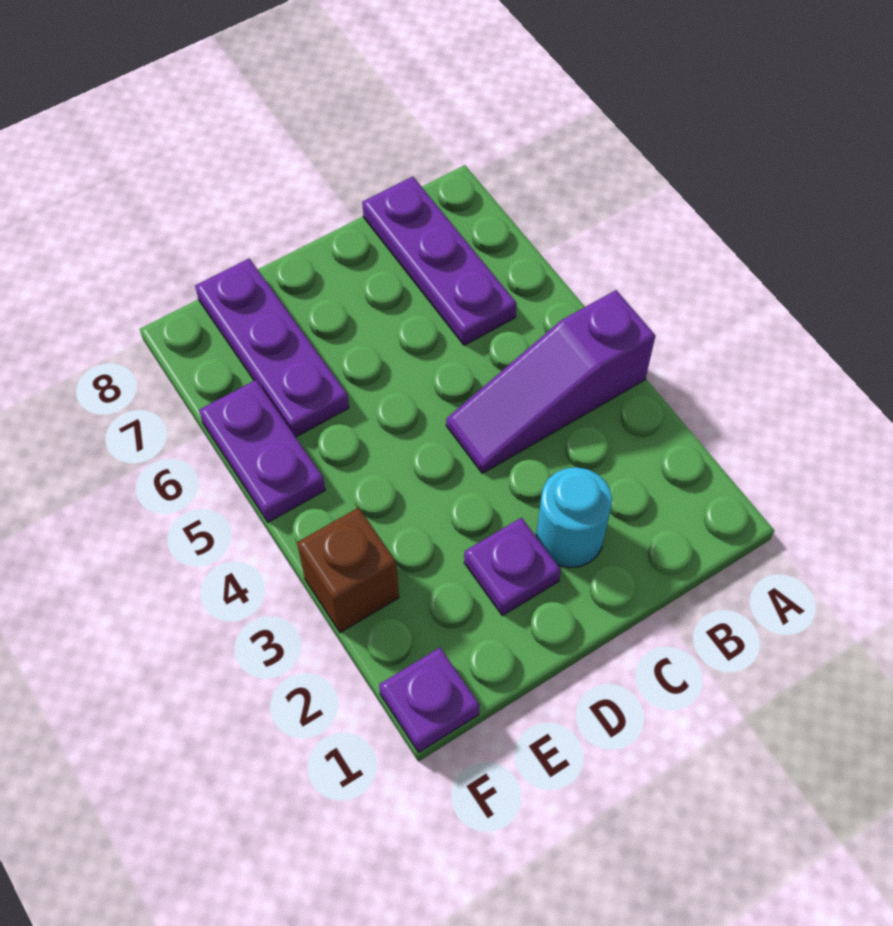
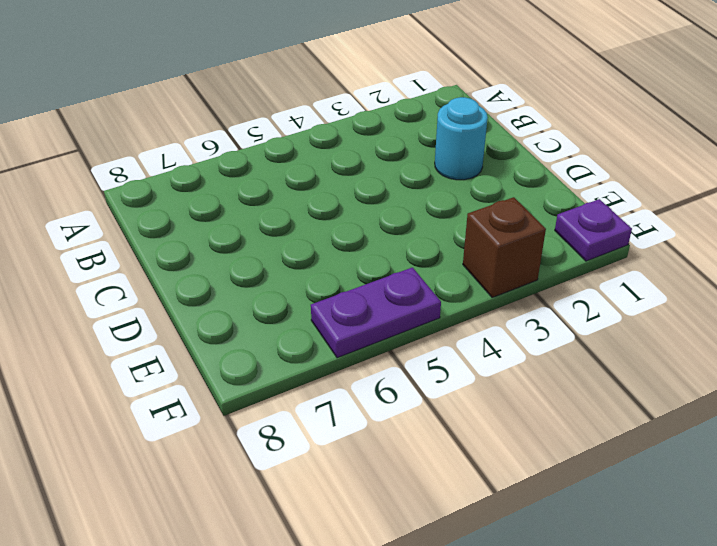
none -> purple slope A4:C4 level 1 top A
none -> purple plate B6:B8 level 1

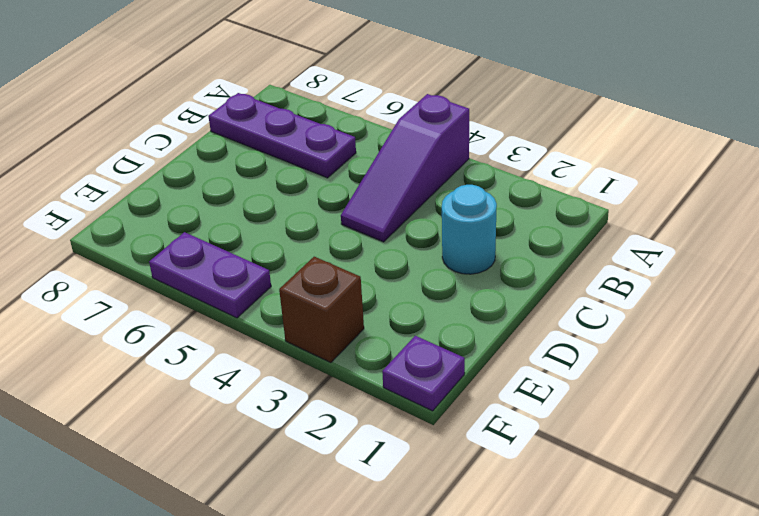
none -> purple plate D2 level 1
none -> purple plate E6:E8 level 1

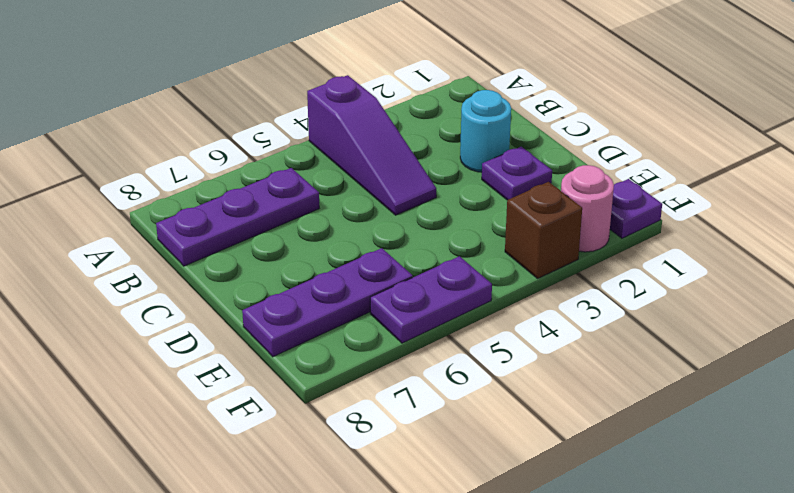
pink round brick F2 level 1 -> none

